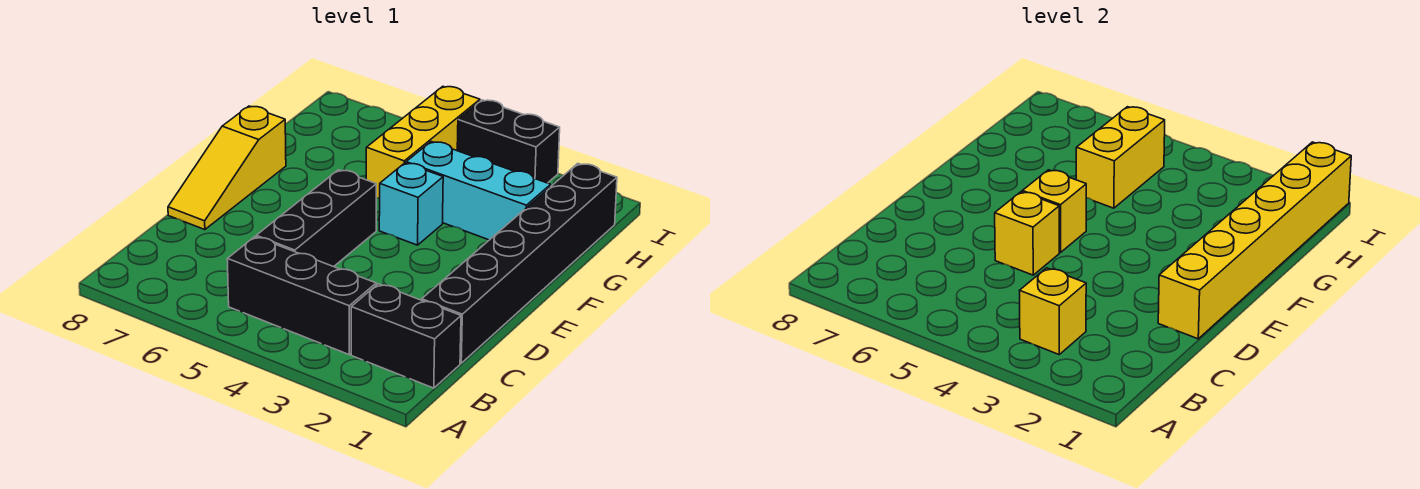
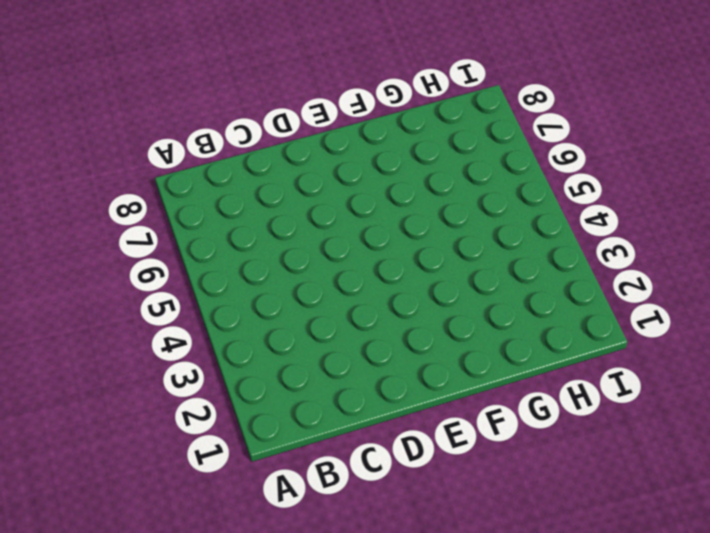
none -> black brick B1:B2 level 1
none -> black brick B3:B5 level 1
none -> black brick C1:H1 level 1

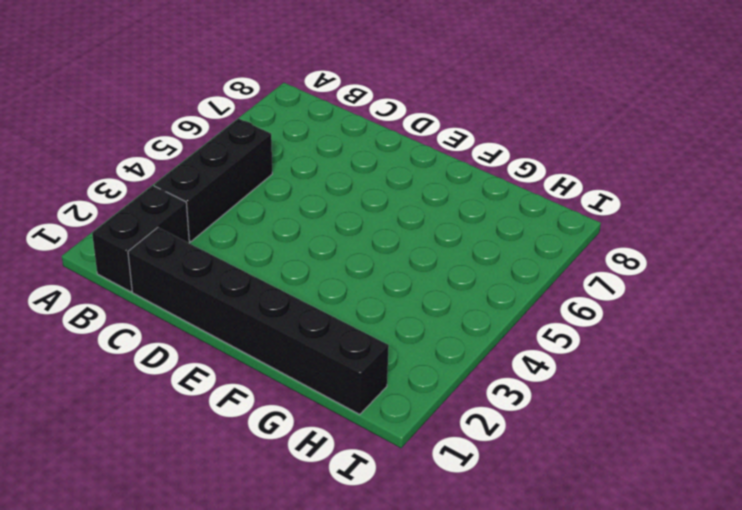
none -> black brick C5:E5 level 1
none -> yellow slope D8:F8 level 1 top F
none -> cyan brick F4 level 1

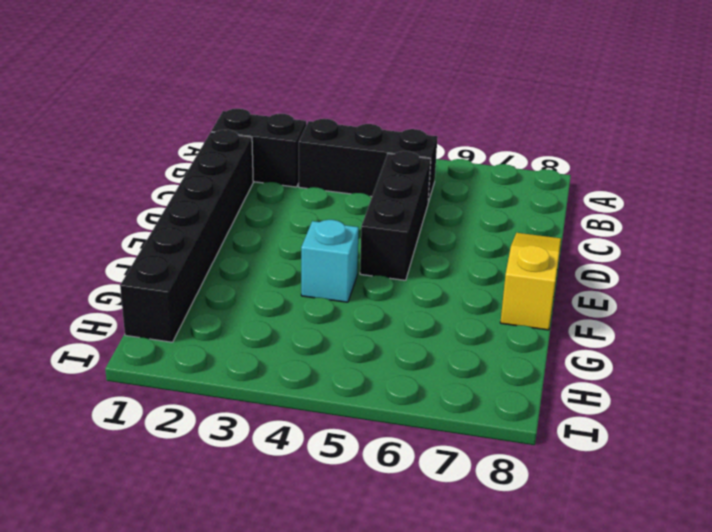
none -> cyan brick G2:G4 level 1
none -> yellow brick G5:I5 level 1
none -> black brick I3:I4 level 1

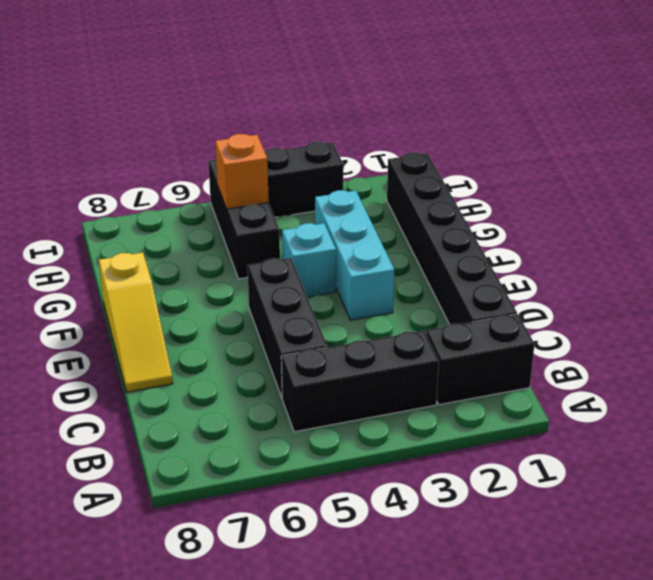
cyan brick E3:G3 level 1 -> cyan brick G2:G4 level 1
black brick G5:I5 level 1 -> yellow brick G5:I5 level 1
orange brick H5 level 2 -> yellow brick G5:H5 level 2
none -> yellow brick B3 level 2
none -> yellow brick D1:I1 level 2
none -> yellow brick D5 level 2

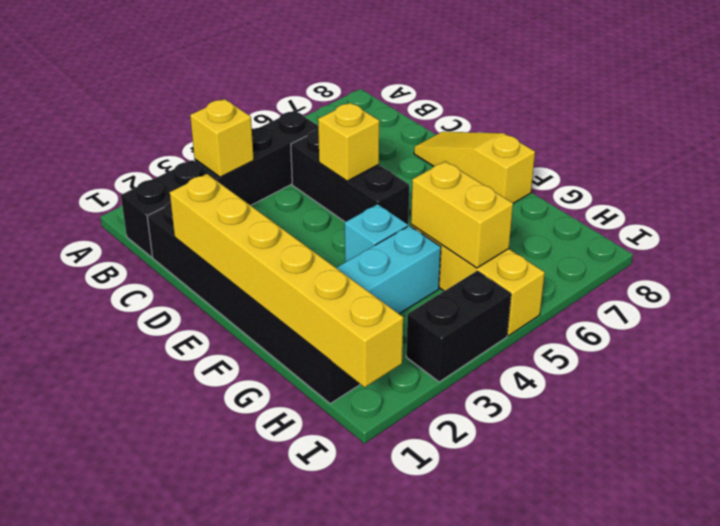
none -> yellow brick E5 level 2

